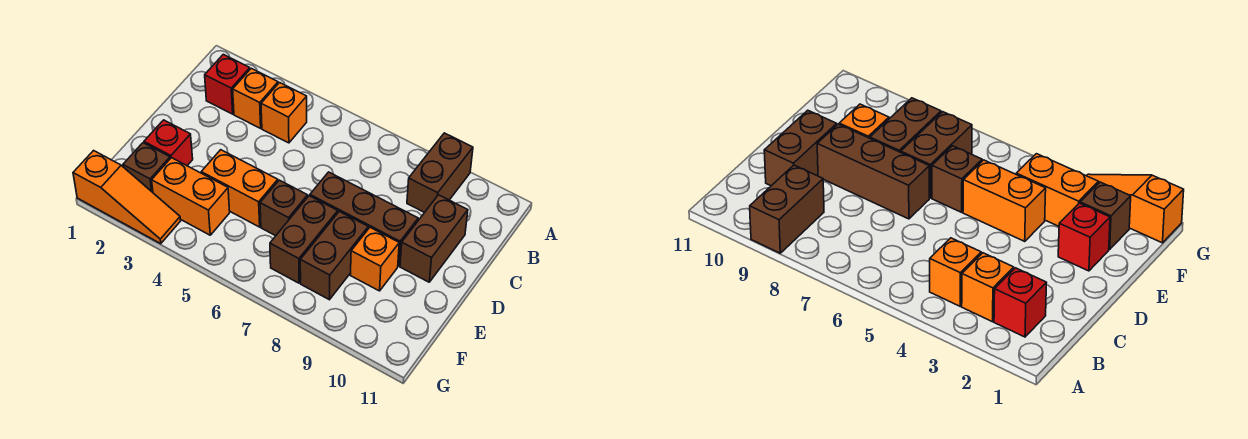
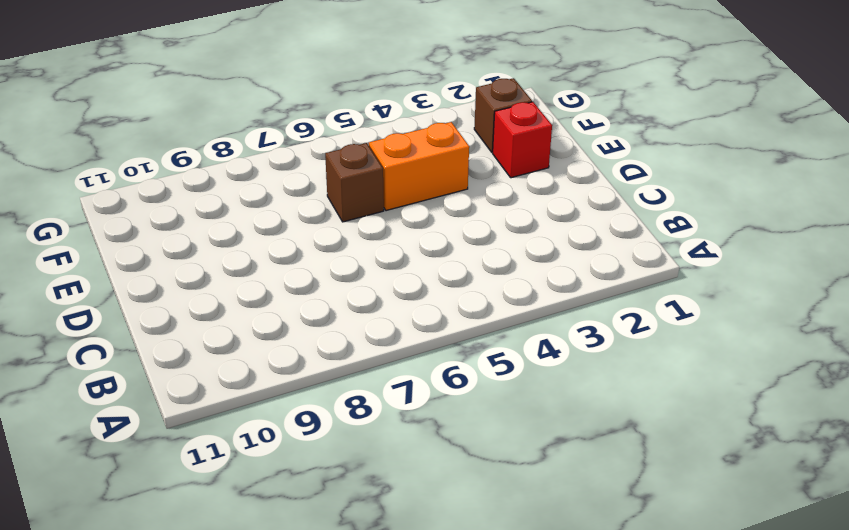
none -> brown brick A9:B9 level 1
none -> red brick B2 level 1
none -> orange brick B3 level 1

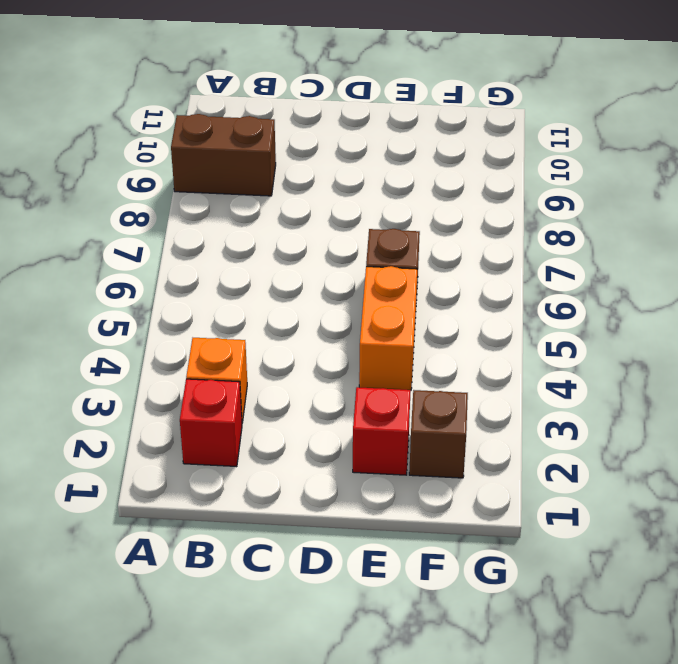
none -> orange brick B4 level 1
none -> brown brick C10:D10 level 1
none -> brown brick D7:D9 level 1

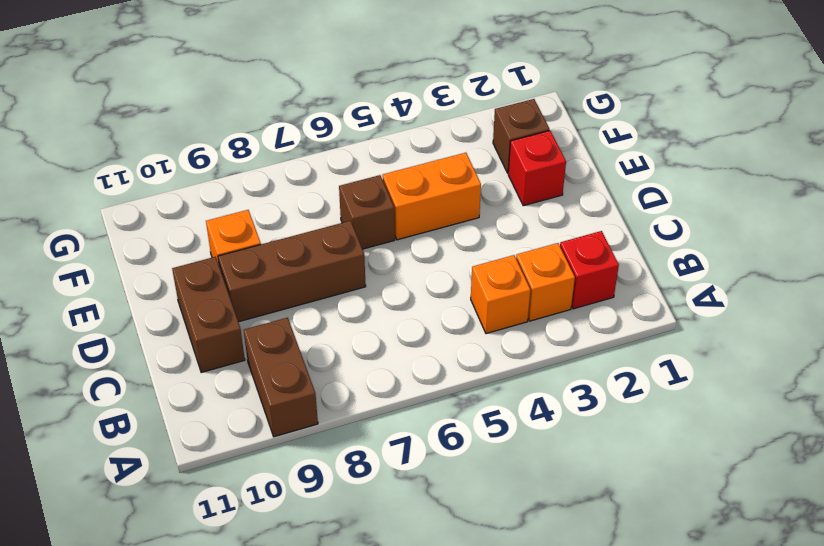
none -> brown brick E7:F7 level 1
none -> brown brick E8:F8 level 1
none -> orange brick F3:F4 level 1

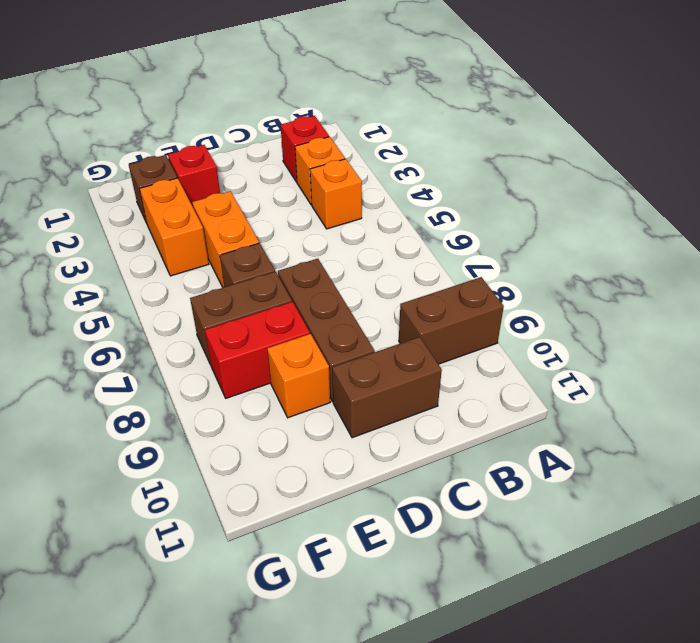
red brick E8:F8 level 1 -> brown brick E8:F8 level 1
none -> orange slope G1:G3 level 1 top 1

